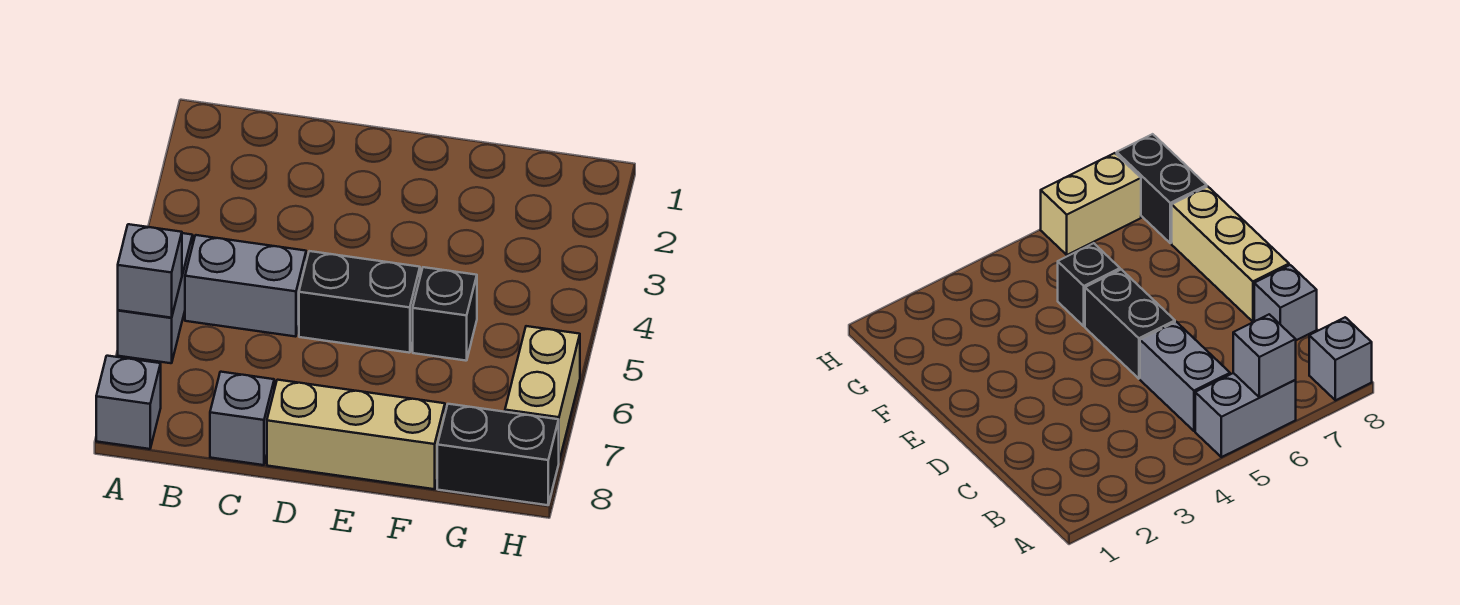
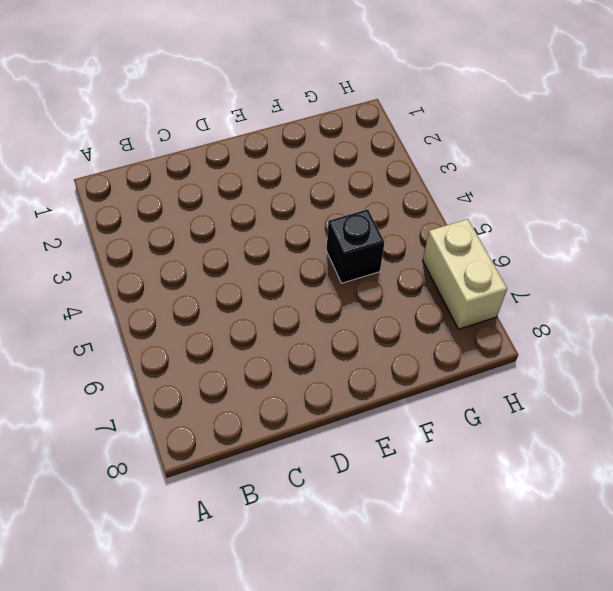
none -> grey brick A5:A6 level 1
none -> grey brick A8 level 1

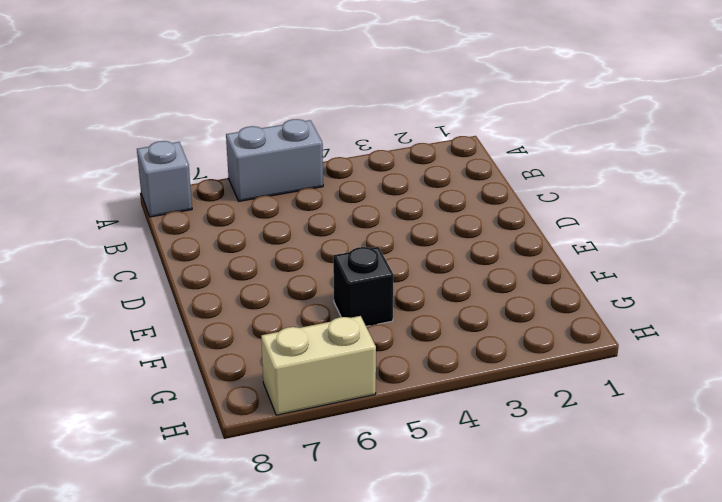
none -> grey brick B5:C5 level 1
none -> grey brick C8 level 1

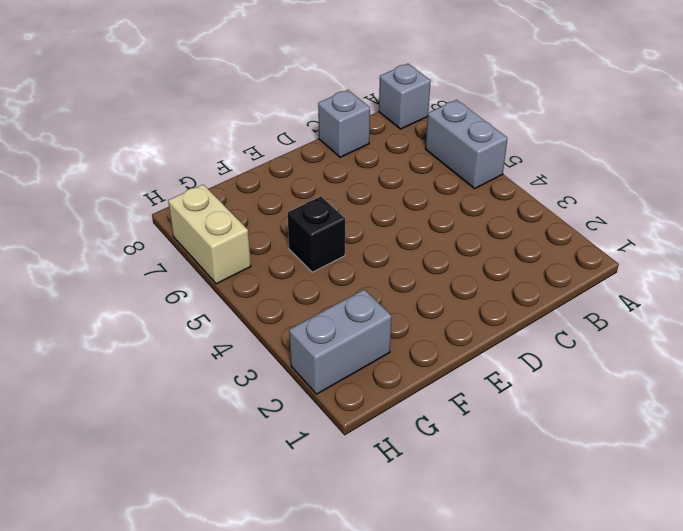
grey brick G2:H2 level 1 -> grey brick B5:C5 level 1
none -> black brick D5:E5 level 1
none -> tan brick D8:F8 level 1

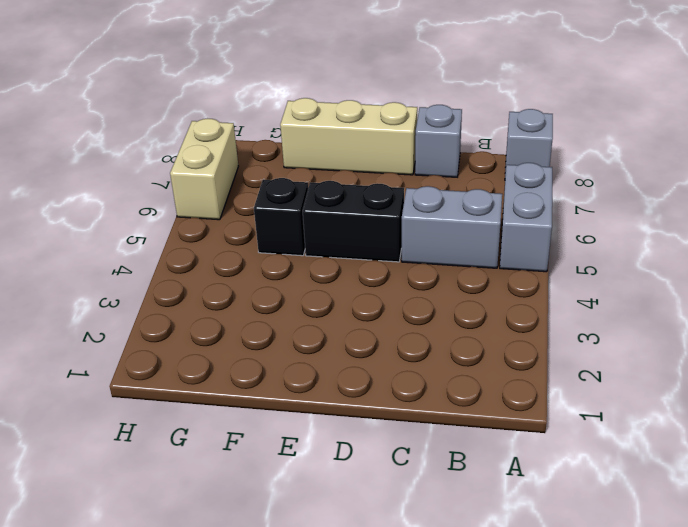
none -> black brick G8:H8 level 1
none -> grey brick A6 level 2

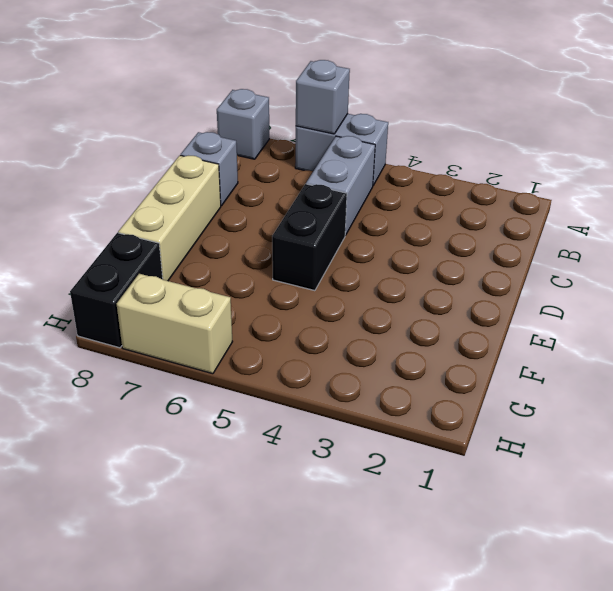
none -> black brick F5 level 1

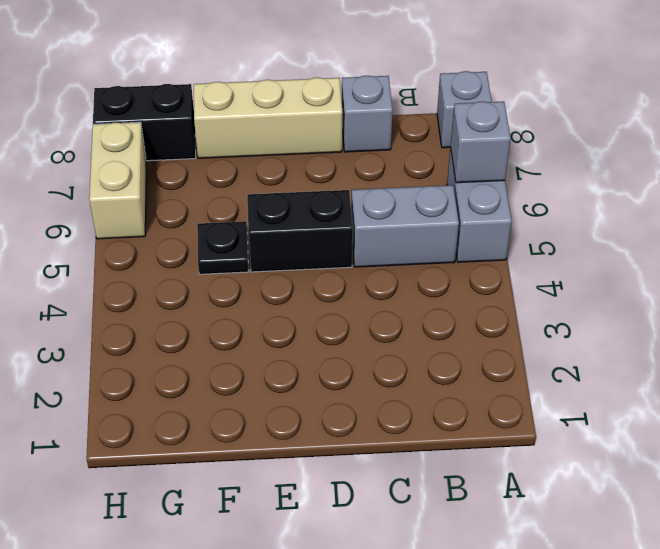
black plate F5 level 1 -> black brick F5 level 1

